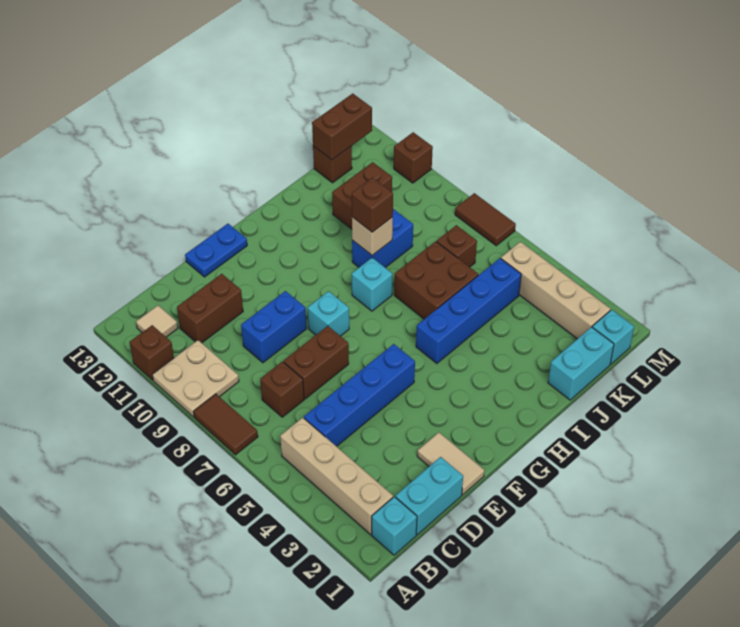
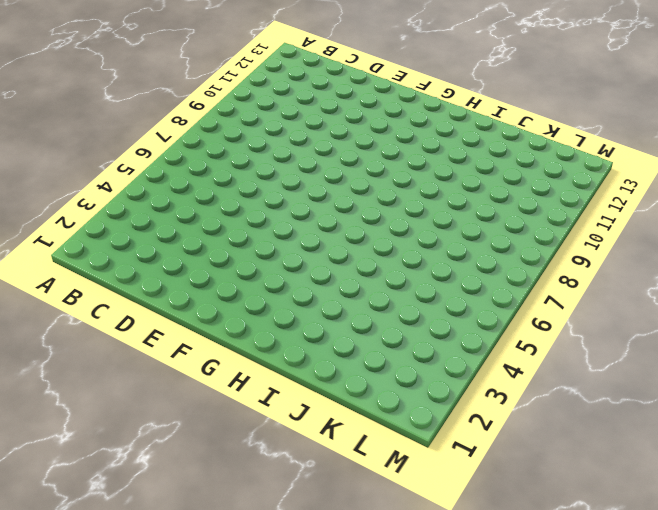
none -> brown tile A7:A8 level 1
none -> tan plate A9:B10 level 1
none -> brown brick A11 level 1
none -> cyan brick B1 level 1

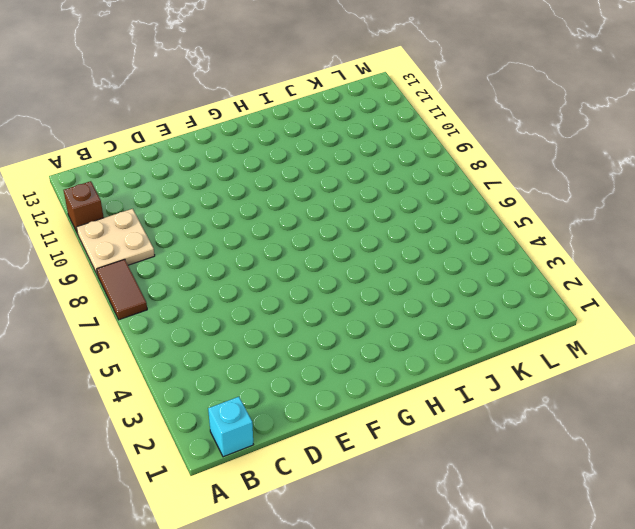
none -> tan brick B2:B5 level 1
none -> tan tile B12 level 1
none -> cyan brick C1:D1 level 1
none -> blue brick C5:F5 level 1

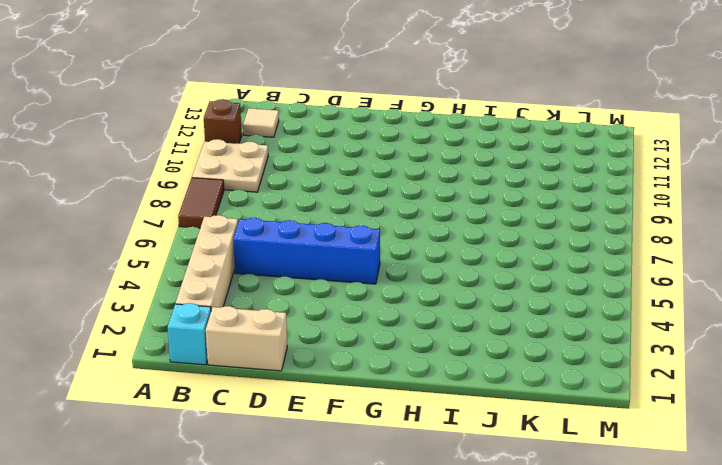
tan brick C1:D1 level 1 -> cyan brick C1:D1 level 1
none -> brown brick C7 level 1
none -> brown brick C11:D11 level 1
none -> brown brick D7:E7 level 1
none -> blue brick D9:E9 level 1

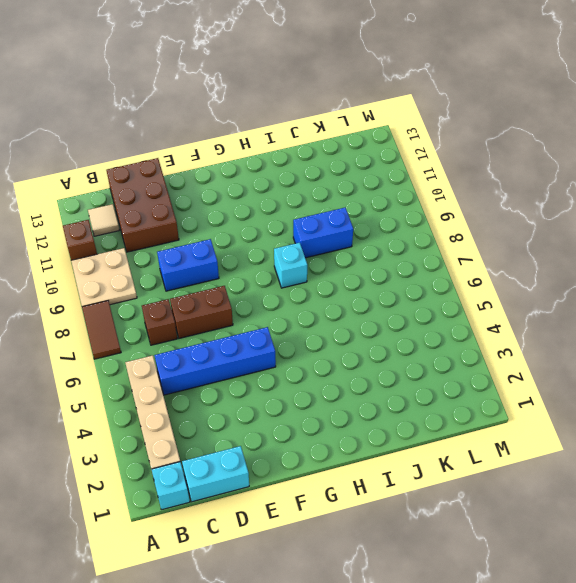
brown brick C11:D13 level 1 -> brown brick C11:D11 level 1
none -> tan tile E1:E2 level 1
none -> blue plate E13:F13 level 1
none -> cyan brick F8 level 1
none -> blue brick H5:K5 level 1

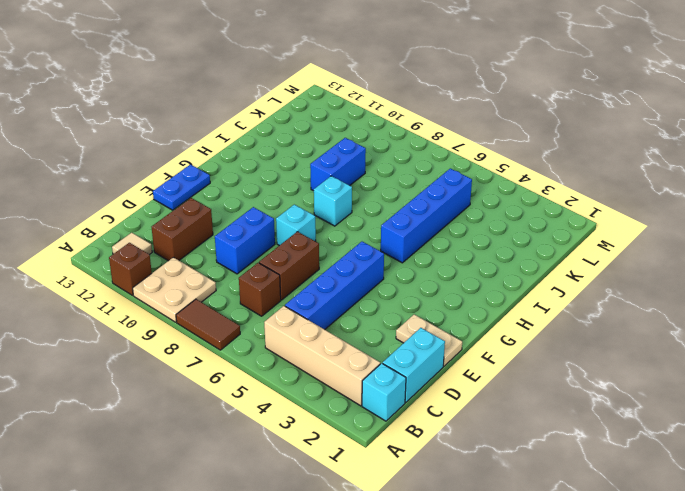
tan plate E1:E2 level 1 -> tan tile E1:E2 level 1
none -> brown brick I6:J7 level 1
none -> cyan brick J1:K1 level 1
none -> brown brick J11:K11 level 1
none -> brown brick K7 level 1

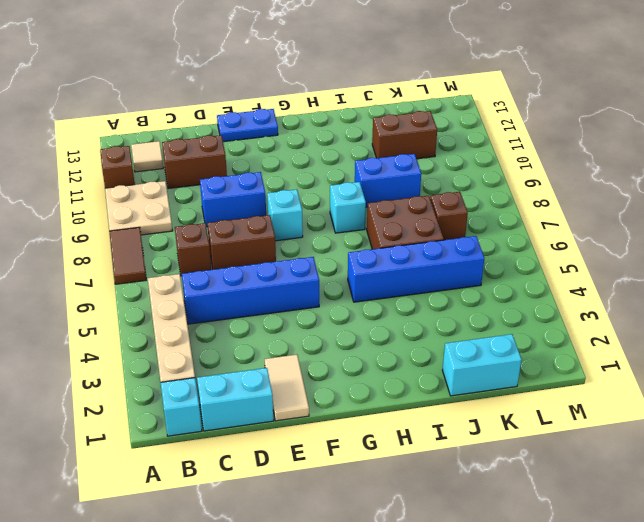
none -> brown brick K13 level 1
none -> cyan brick L1 level 1
none -> tan brick L2:L5 level 1
none -> brown tile M7:M8 level 1

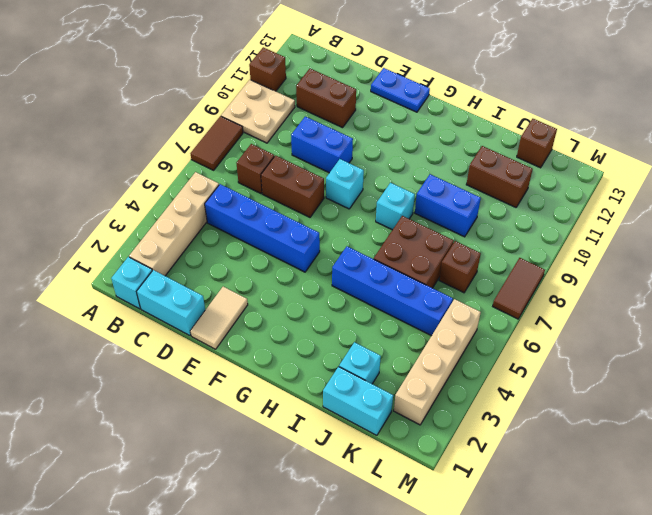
cyan brick J2 level 1 -> cyan brick L1 level 1
none -> tan tile B12 level 1
none -> brown brick M11 level 1
none -> tan brick I9 level 2
none -> brown brick K13:L13 level 2

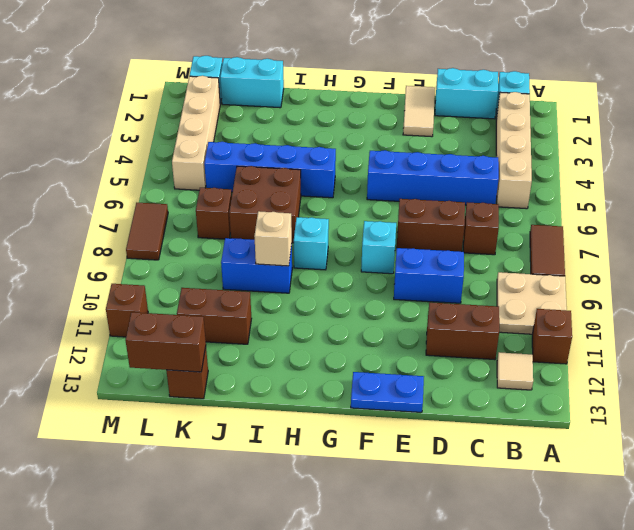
none -> brown brick I9 level 3

